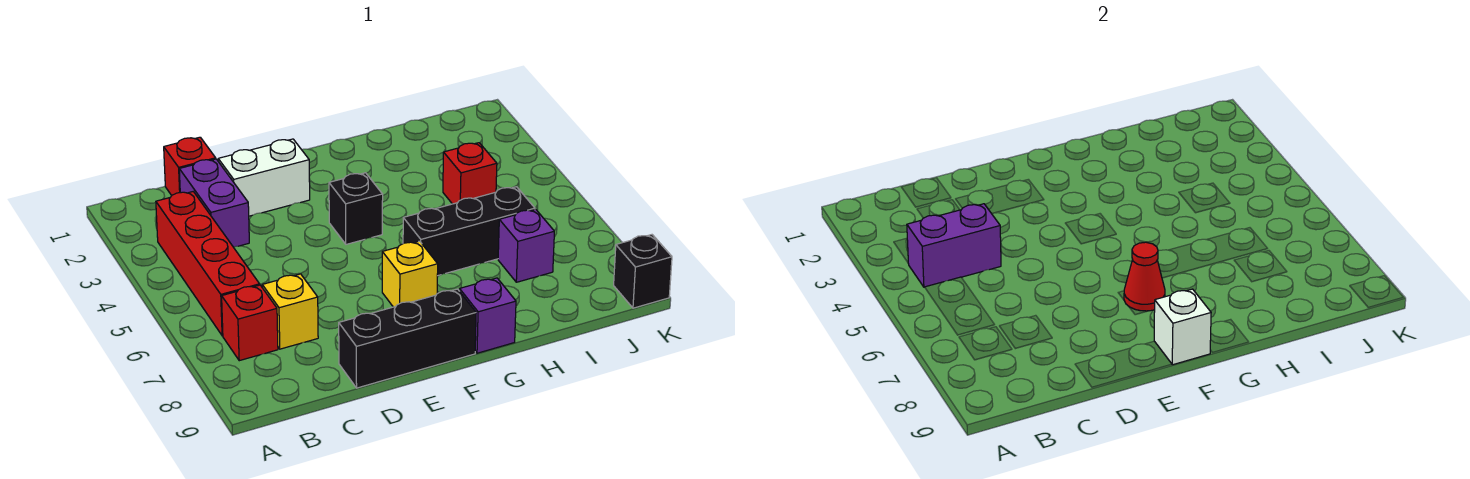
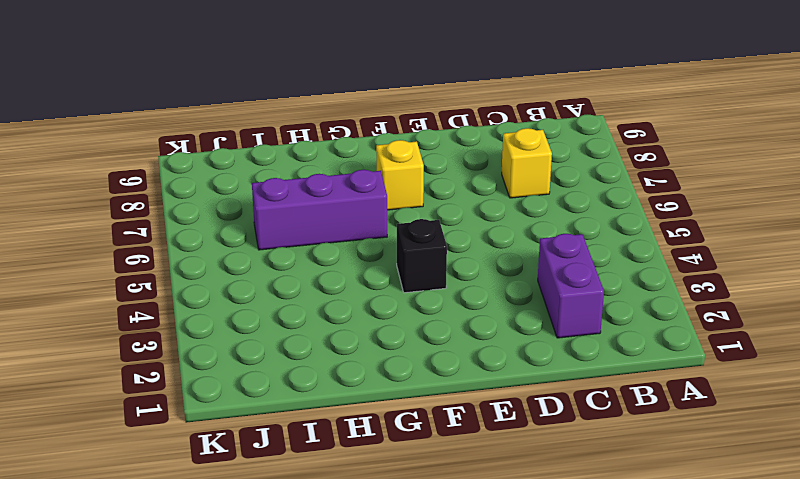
purple brick G6:I6 level 1 -> black brick G6:I6 level 1
none -> red brick B3:B6 level 1
none -> red brick B7 level 1
none -> red brick C1 level 1

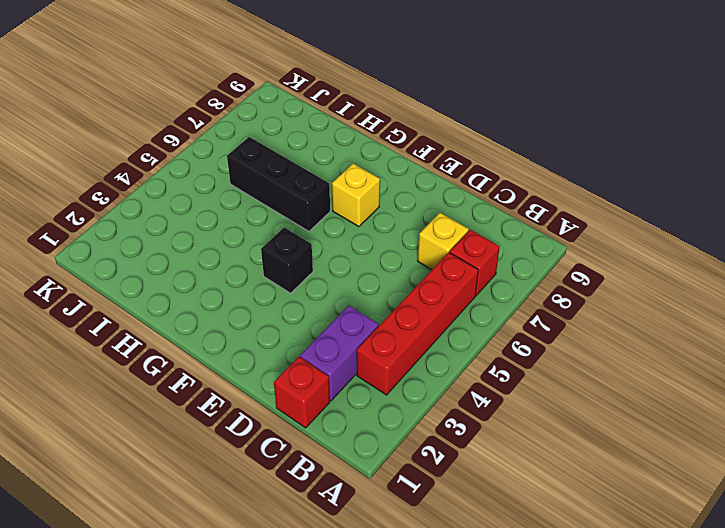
none -> white brick D2:E2 level 1
none -> black brick D9:F9 level 1
none -> purple brick G9 level 1

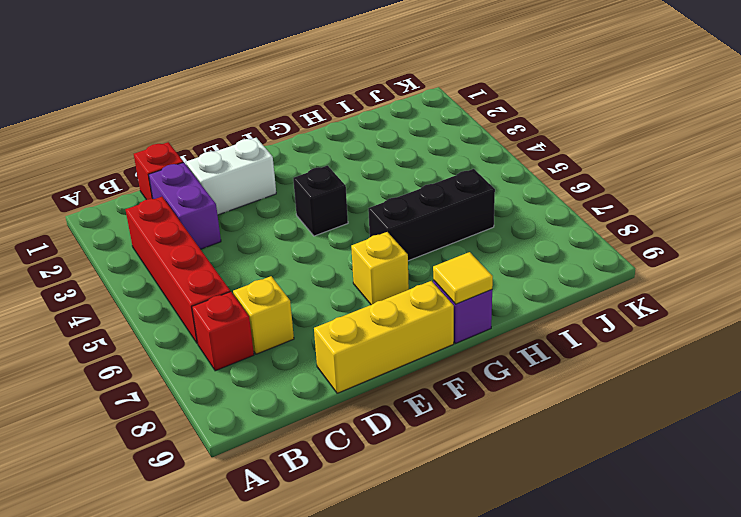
yellow brick D9:F9 level 1 -> black brick D9:F9 level 1
yellow tile G9 level 2 -> none
none -> red brick I4 level 1
none -> purple brick I7 level 1
none -> black brick K9 level 1

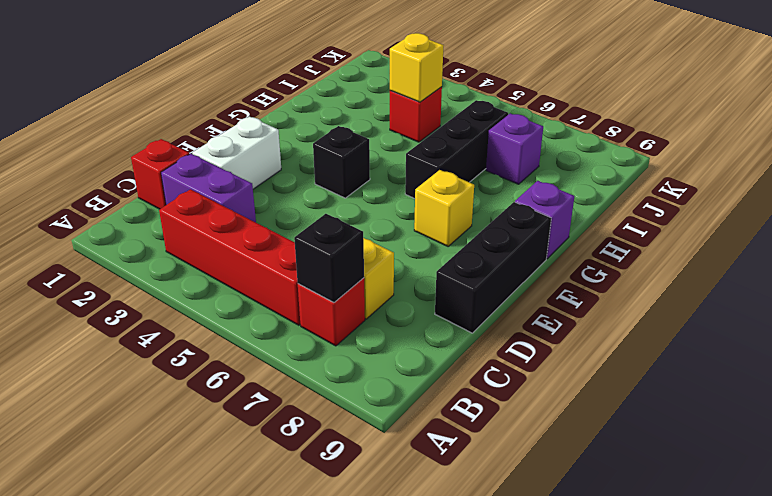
black brick B7 level 2 -> black brick K9 level 1
yellow brick I4 level 2 -> none
none -> purple brick B4:C4 level 2
none -> red cone F7 level 2
none -> white brick F9 level 2

